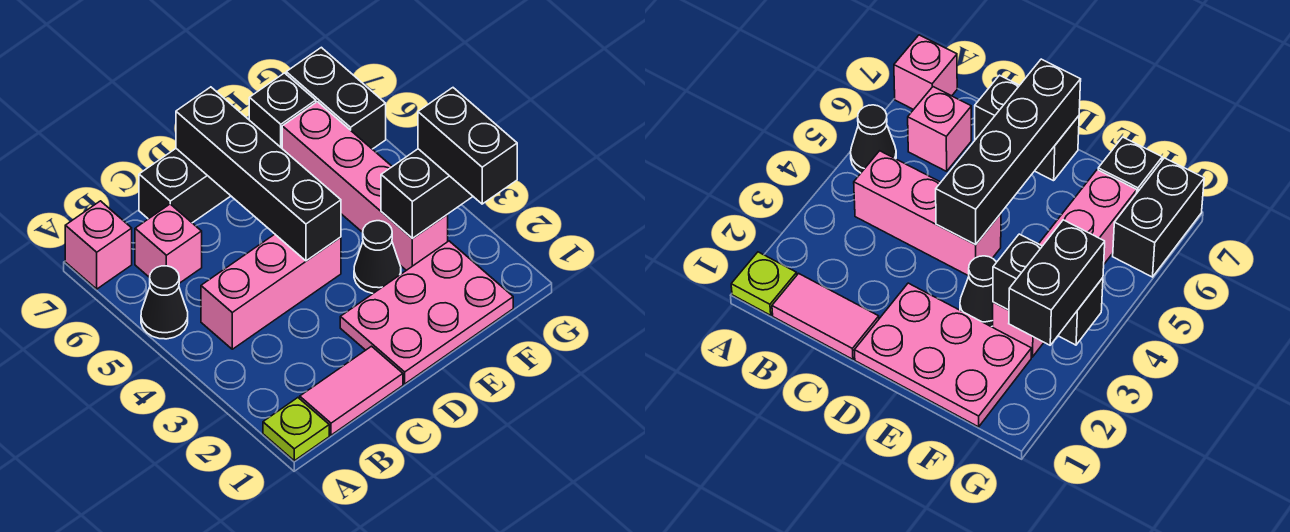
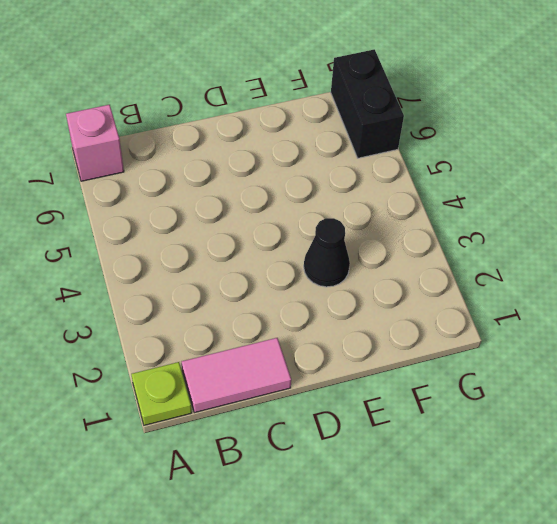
none -> black cone A5 level 1
none -> pink brick B4:D4 level 1
none -> pink brick B6 level 1

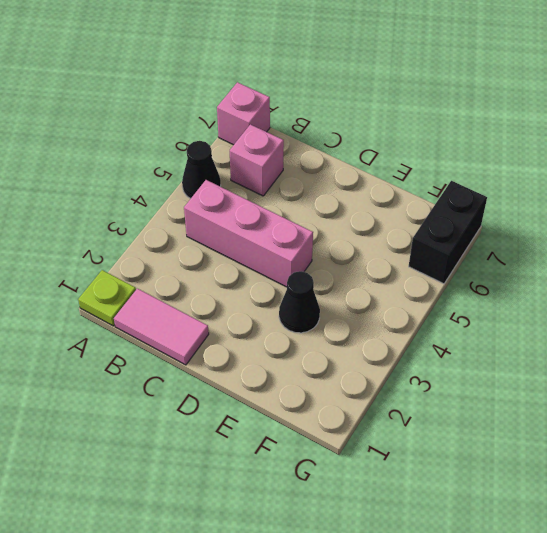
none -> black brick C7:D7 level 1
none -> pink plate D1:F2 level 1
none -> pink brick F3:F6 level 1

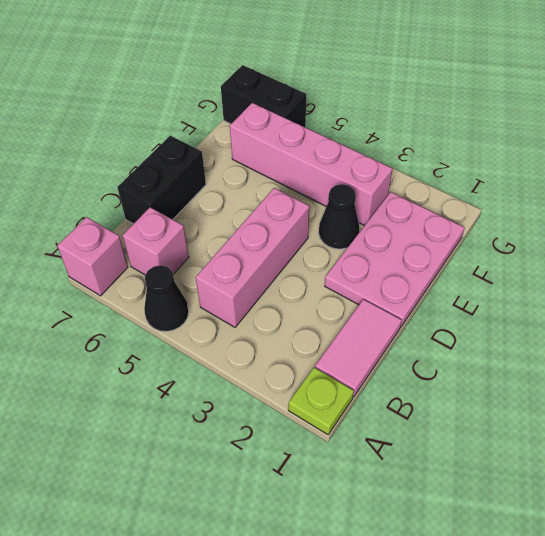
none -> black brick F7 level 1
none -> black brick D4:D7 level 2
none -> black brick F3:G3 level 2

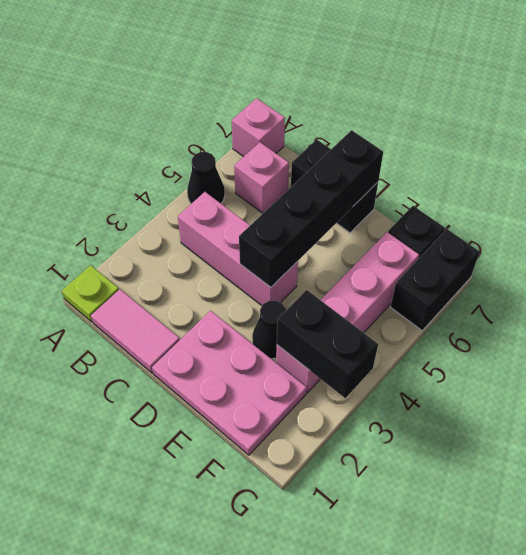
none -> black brick G2:G3 level 3

